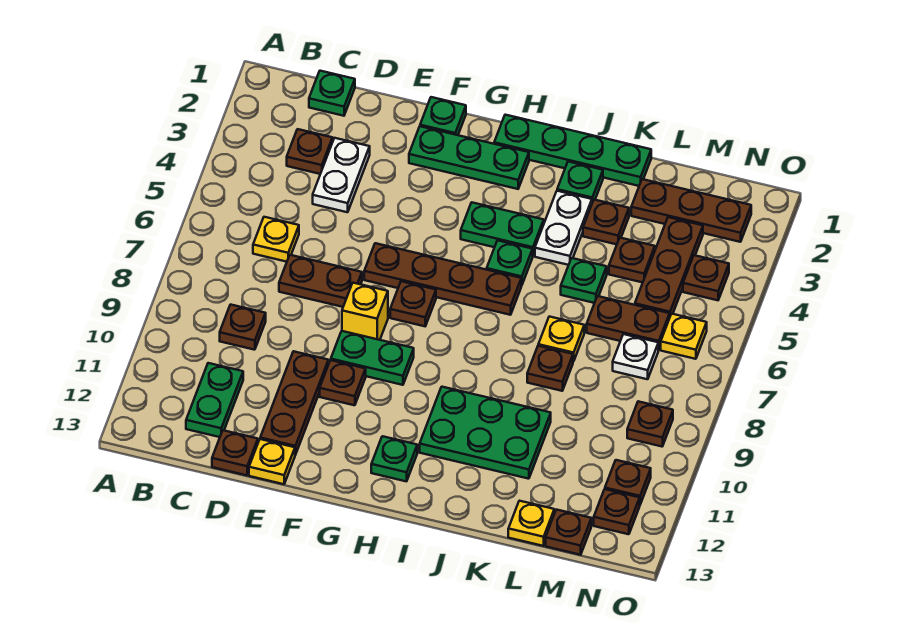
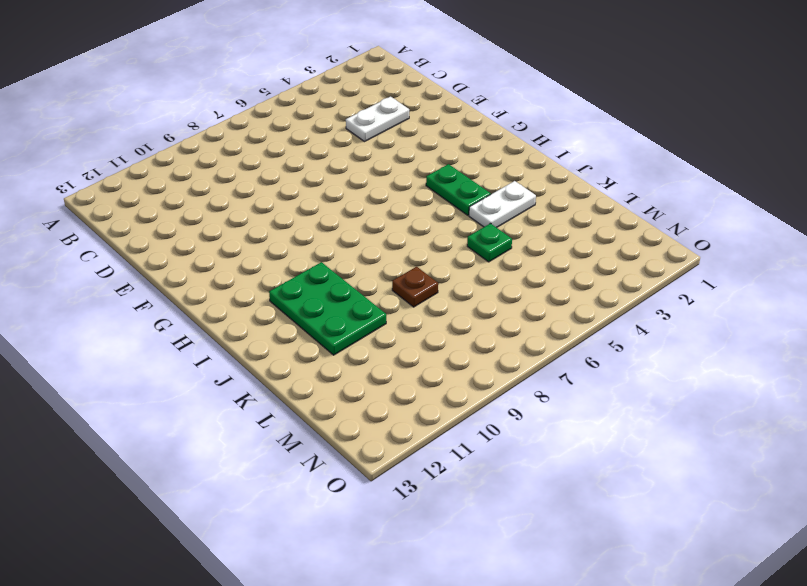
none -> green plate C1 level 1
none -> brown plate C3 level 1
none -> yellow plate C6 level 1
none -> brown plate C9 level 1

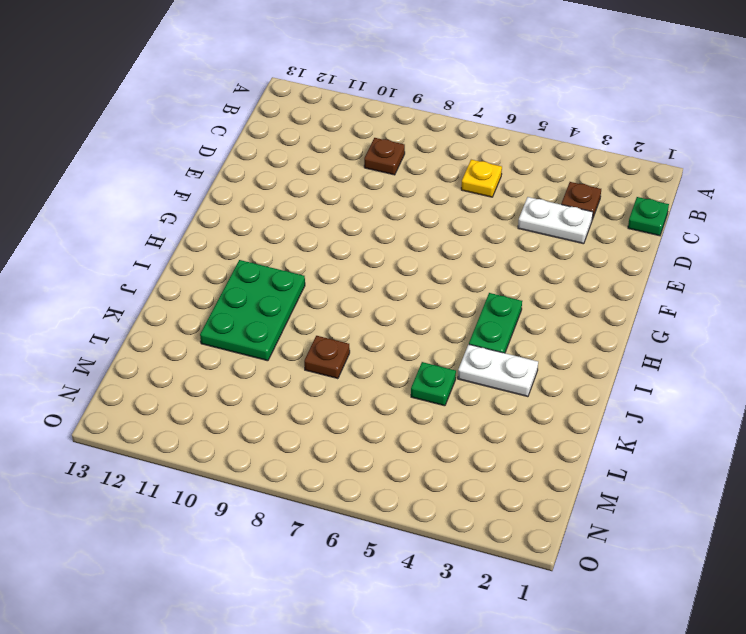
none -> green plate C11:C12 level 1
none -> brown plate D7:E7 level 1
none -> brown plate D13 level 1
none -> brown plate E10:E12 level 1

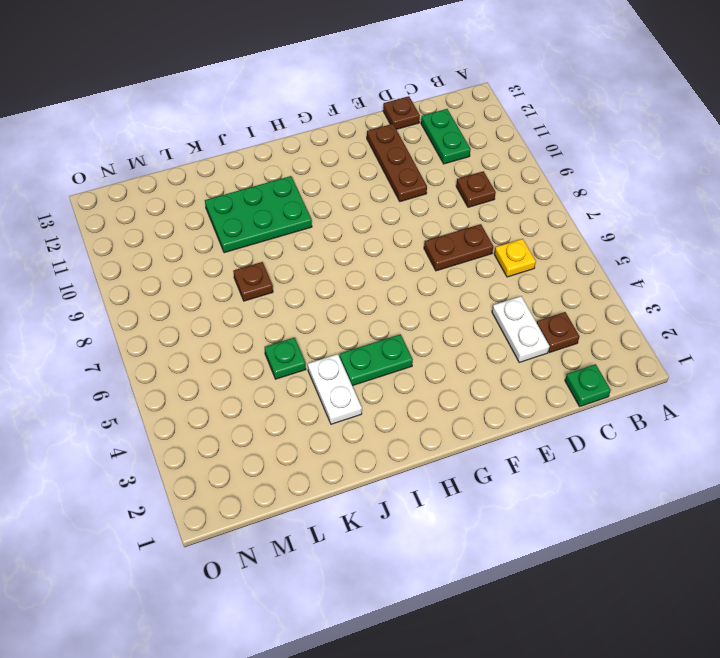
none -> yellow plate E13 level 1
none -> green plate F1 level 1
none -> green plate F2:H2 level 1
none -> brown plate F6:I6 level 1

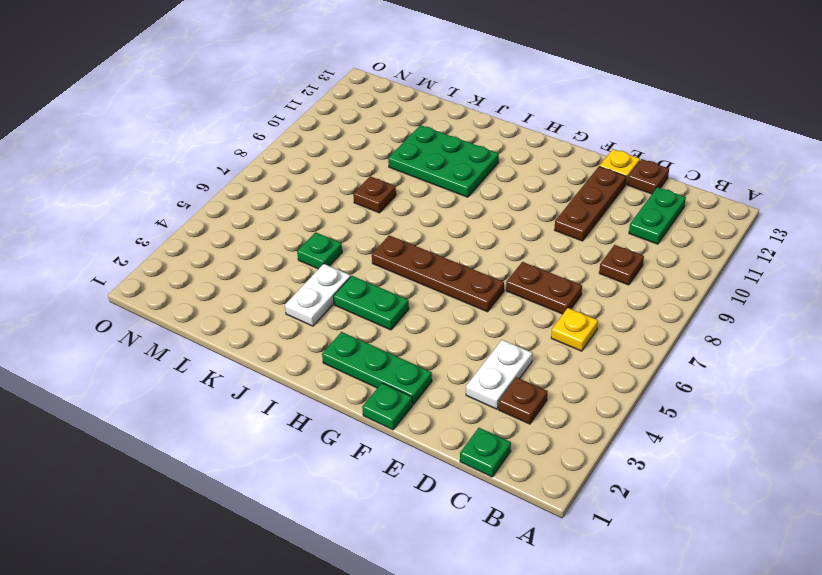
none -> yellow brick F8 level 1
none -> green plate F9:G9 level 1
none -> brown plate F10 level 1
none -> brown plate G7 level 1

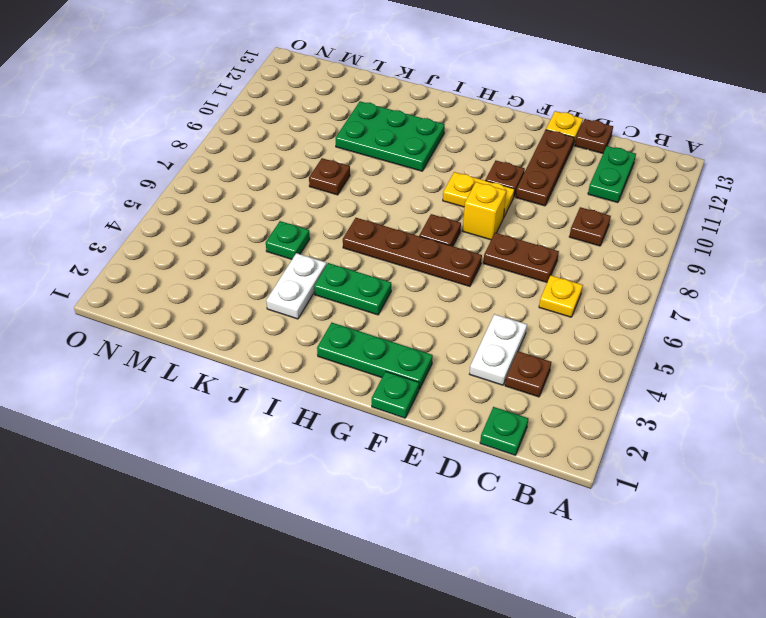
yellow plate F9:G9 level 1 -> green plate F9:G9 level 1
none -> green plate H1:K1 level 1
none -> green plate H12 level 1
none -> green plate I5 level 1
none -> green plate J2 level 1

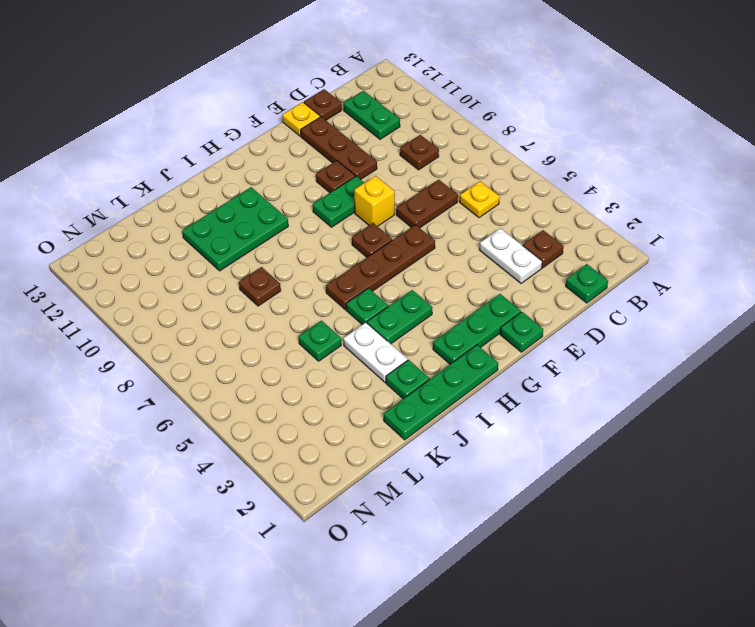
none -> green plate H12 level 1
none -> brown plate K3 level 1
none -> yellow plate K7 level 1
none -> brown plate L2:N2 level 1

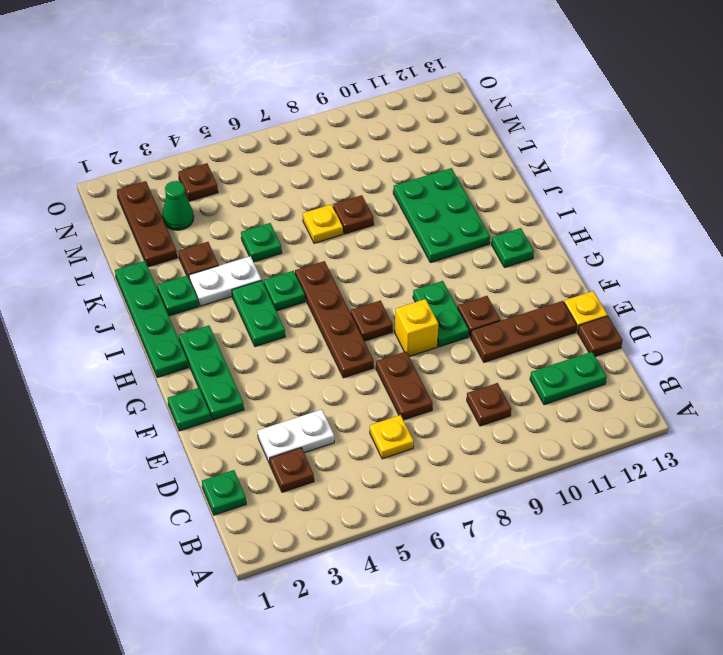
green cone M3 level 1 -> brown plate M3:M5 level 1
none -> brown plate L4 level 1
none -> brown plate L6:M6 level 1
none -> yellow plate L13 level 1
none -> white plate M7 level 1

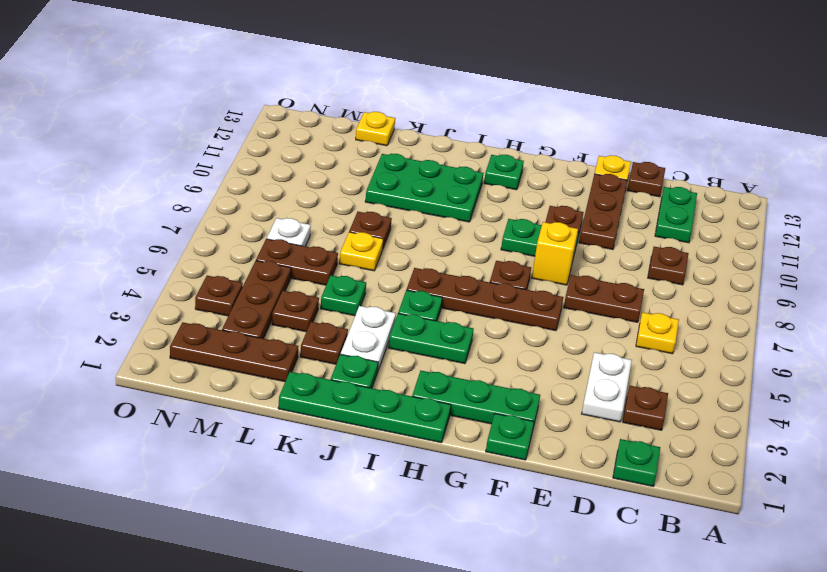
none -> brown plate M13 level 1
none -> yellow plate N6 level 1
none -> brown plate N9 level 1
none -> brown plate N11 level 1

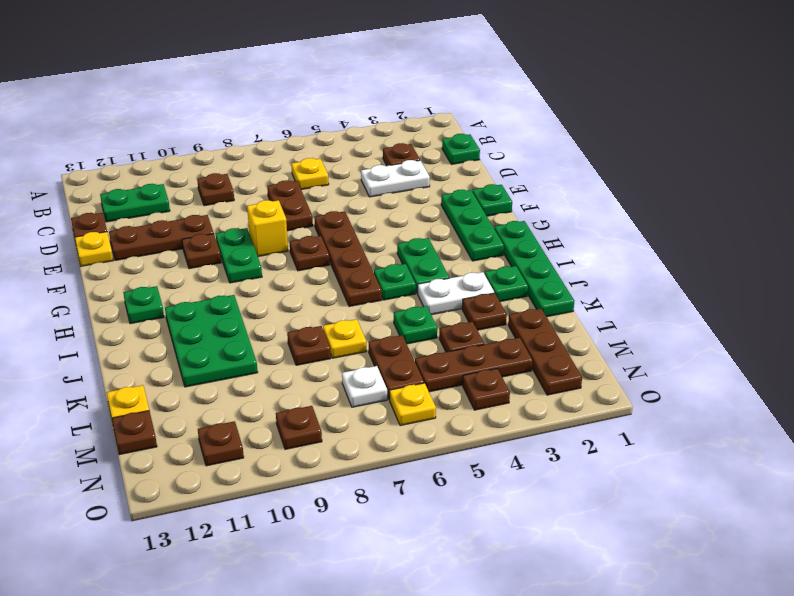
none -> brown plate N12 level 1

